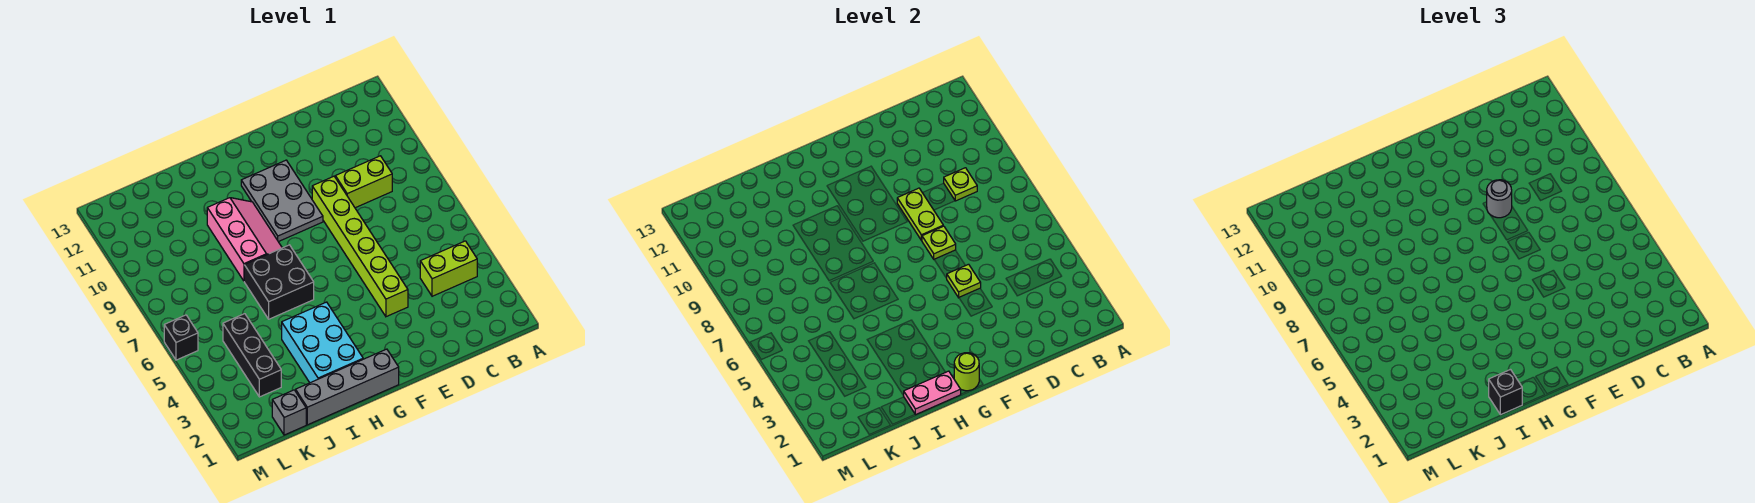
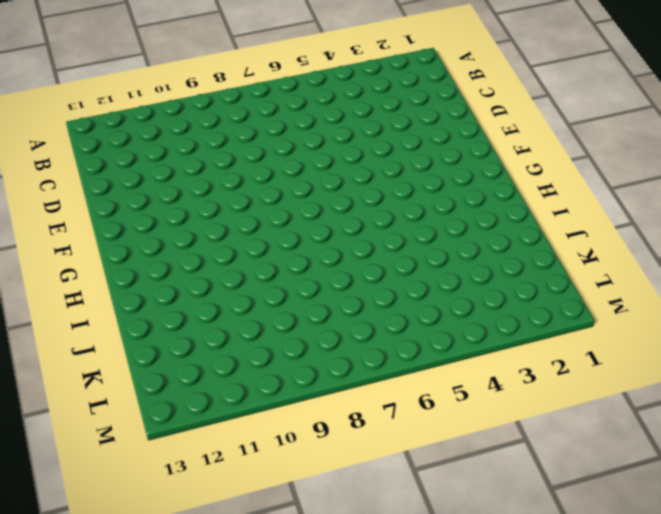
none -> lime brick B4:C4 level 1
none -> lime brick C9:D9 level 1
none -> lime brick E4:E9 level 1

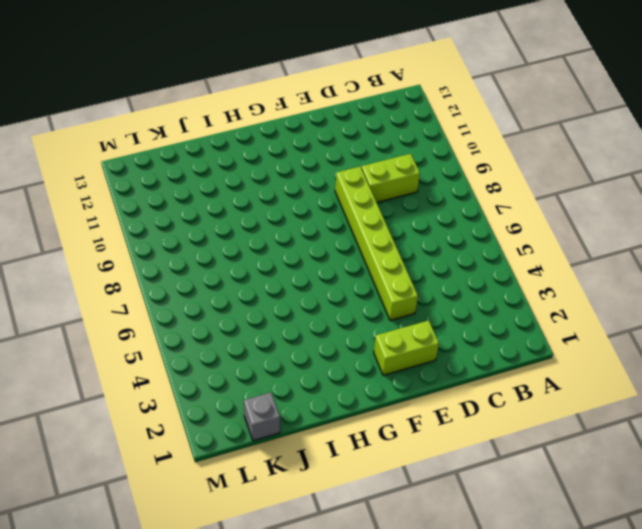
lime brick E2:F2 level 1 -> lime brick B4:C4 level 1
none -> grey plate F9:G11 level 1
none -> grey brick G1:J1 level 1
none -> cyan brick H2:I4 level 1

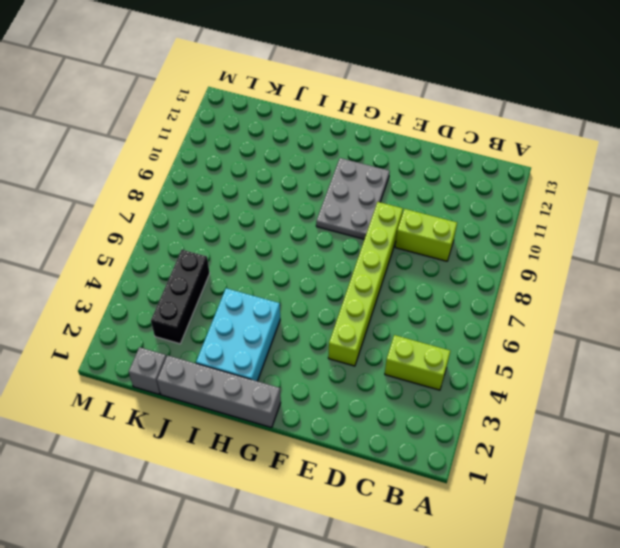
none -> black brick H6:I7 level 1
none -> pink slope H8:I10 level 1 top I
none -> black brick M6 level 1

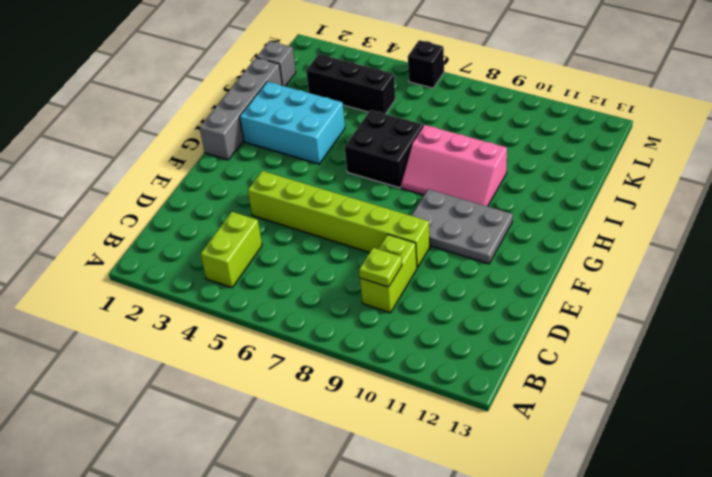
none -> lime plate E5 level 2
none -> lime plate E7 level 2
none -> lime plate E8:E9 level 2

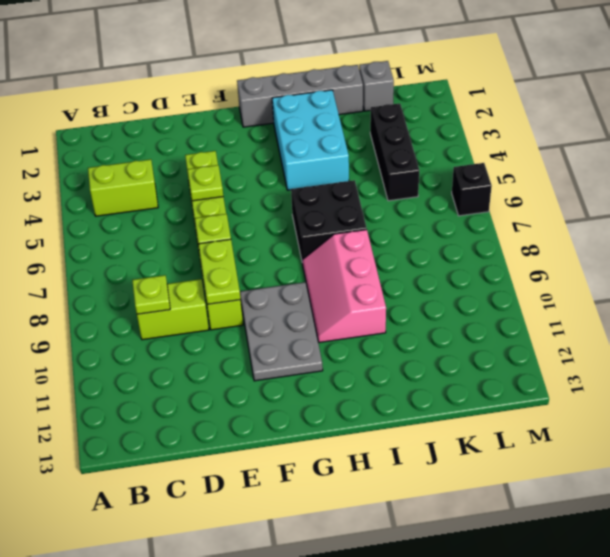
none -> lime round brick G1 level 2
none -> pink plate H1:I1 level 2
none -> grey round brick E9 level 3

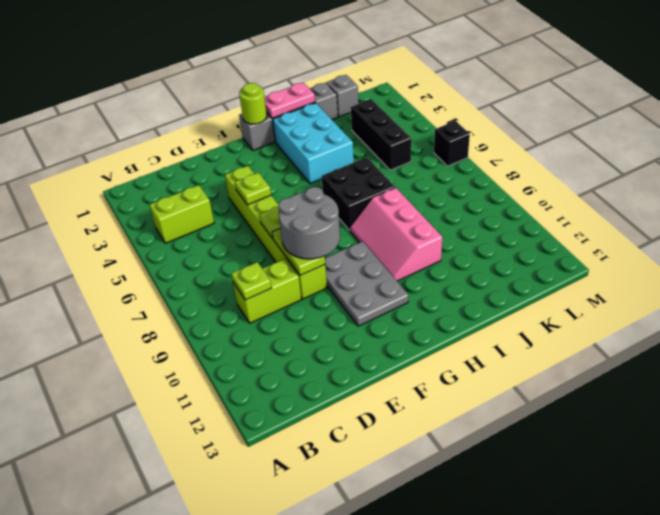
grey round brick E8:F9 level 3 -> grey round brick E9 level 3
none -> black brick I1 level 3

